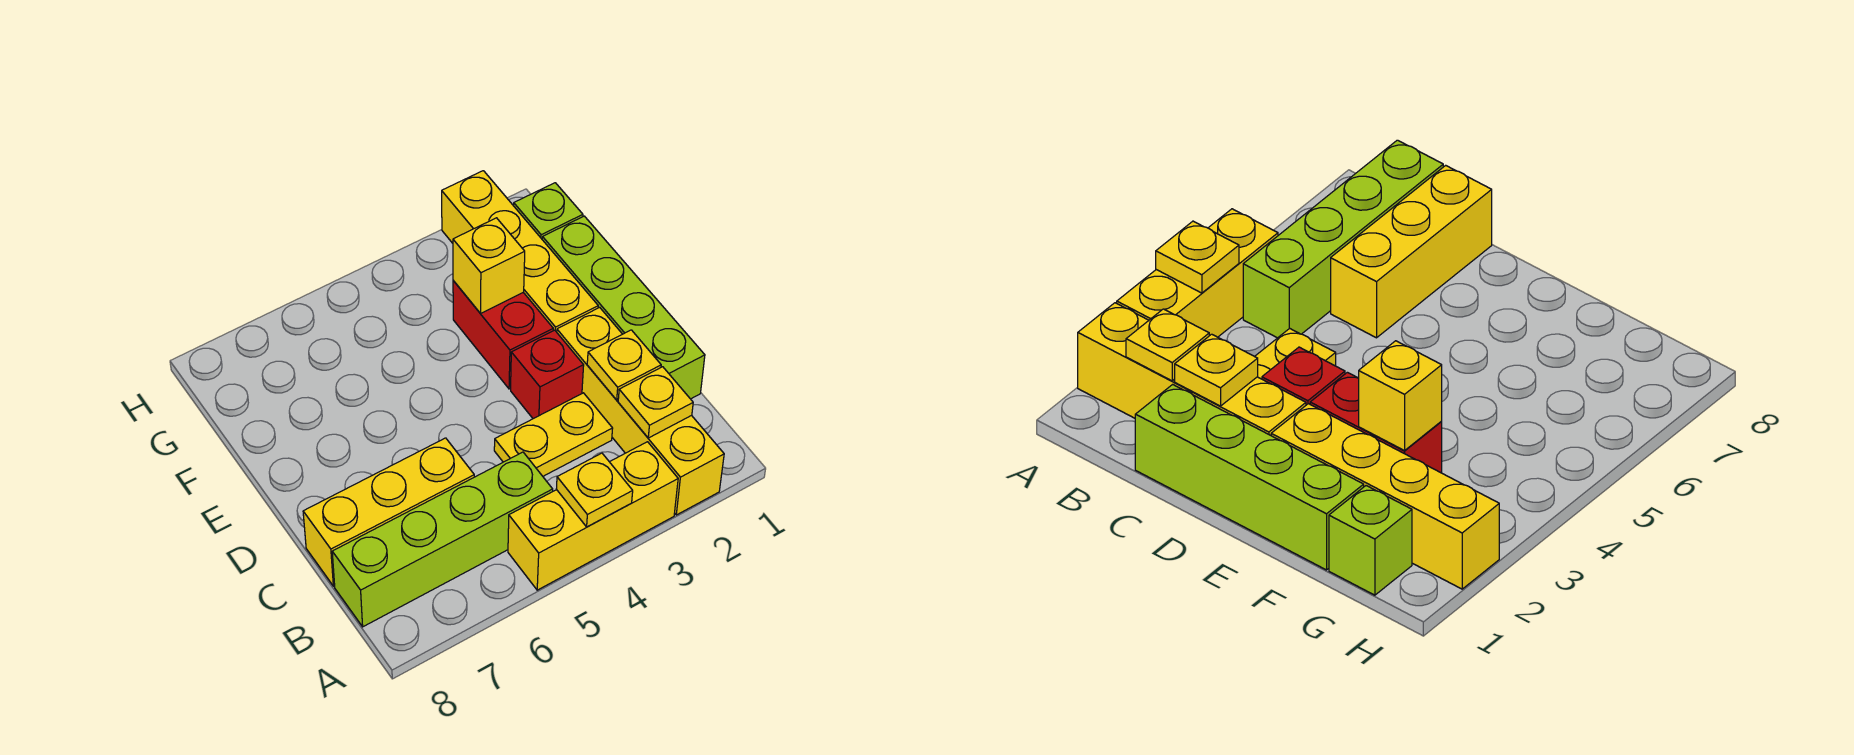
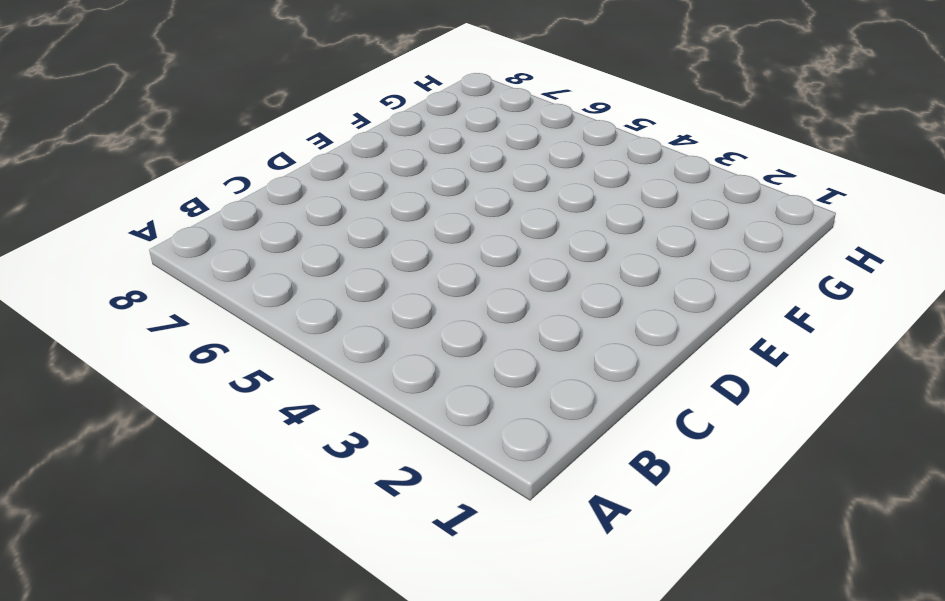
none -> yellow brick A2:D2 level 1
none -> yellow brick A3:A5 level 1
none -> lime brick B5:B8 level 1

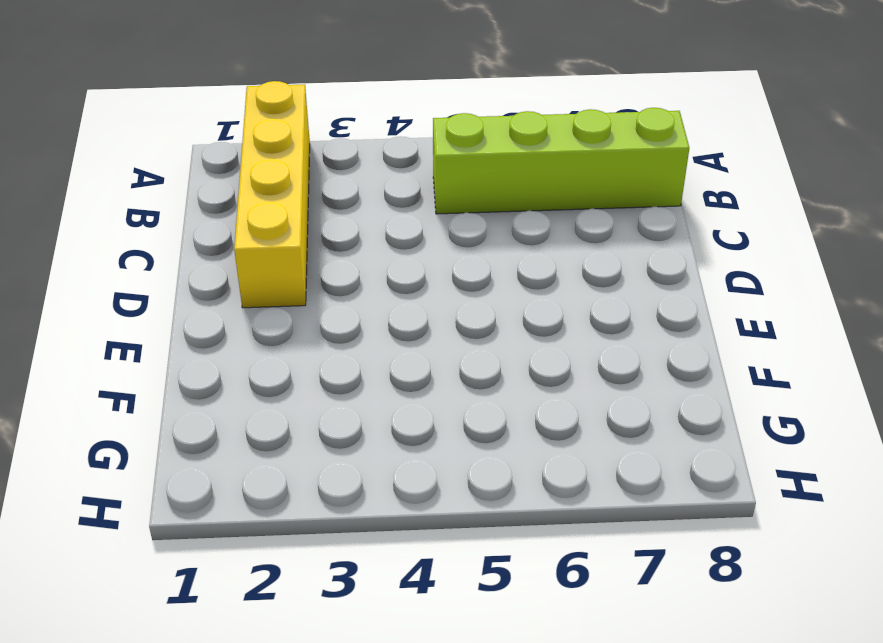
none -> yellow brick A3:A5 level 1
none -> lime brick C1:F1 level 1
none -> yellow plate C3:C4 level 1

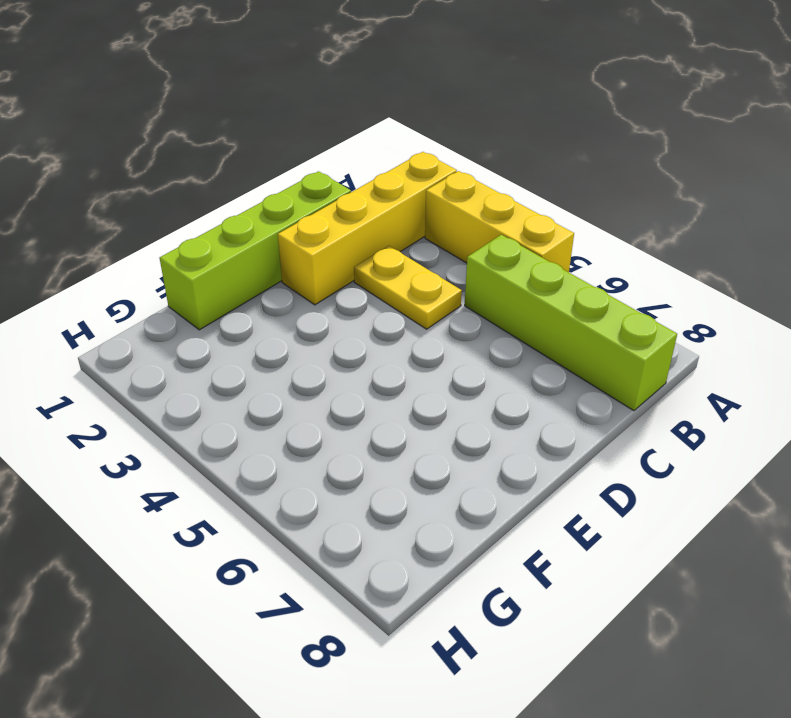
none -> yellow brick C6:C8 level 1
none -> red brick D3 level 1
none -> yellow brick E2:H2 level 1

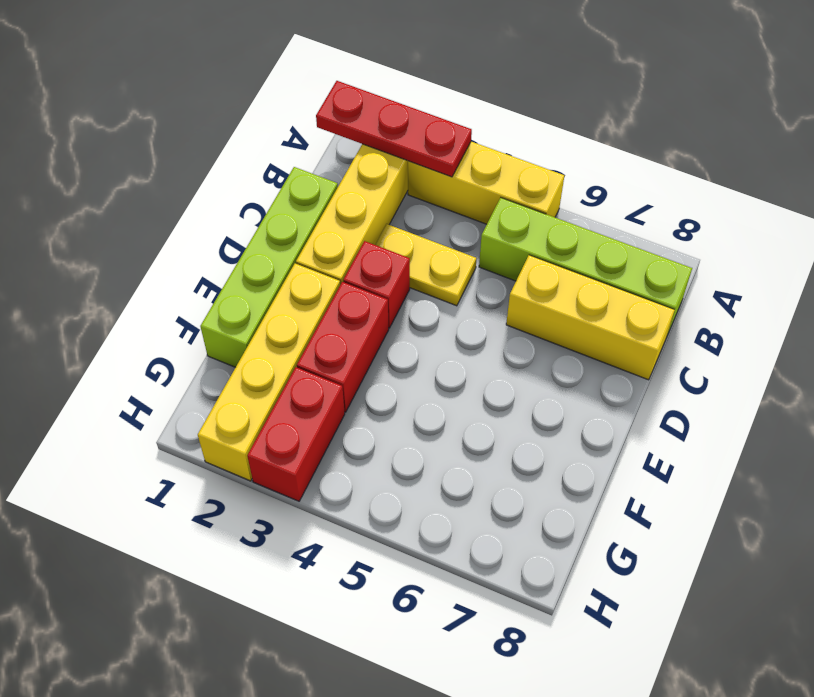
red plate A1:A3 level 2 -> none
red brick G3:H3 level 1 -> none
none -> lime brick G1 level 1
none -> yellow plate A4 level 2
none -> yellow plate B2 level 2

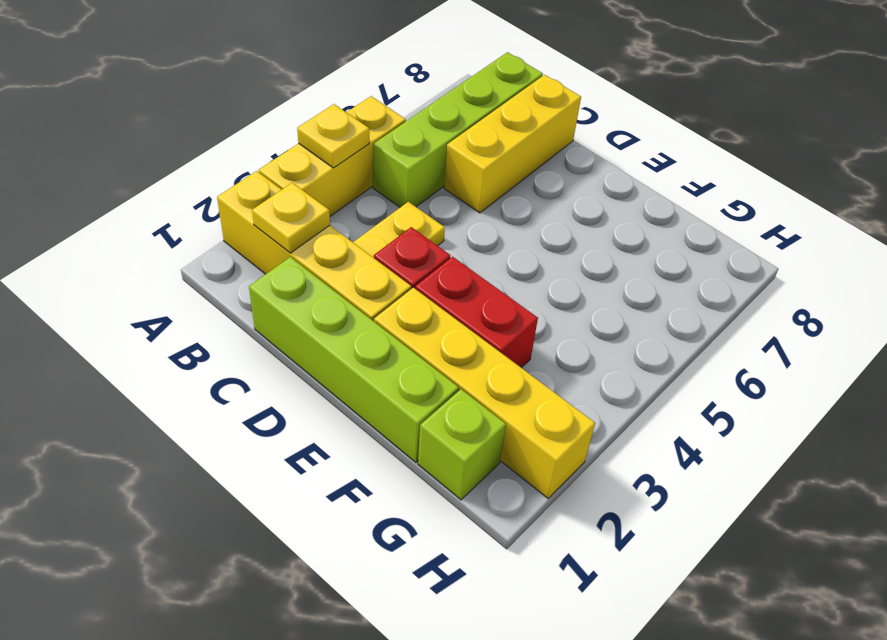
none -> yellow plate C2 level 2
none -> yellow brick F3 level 2

